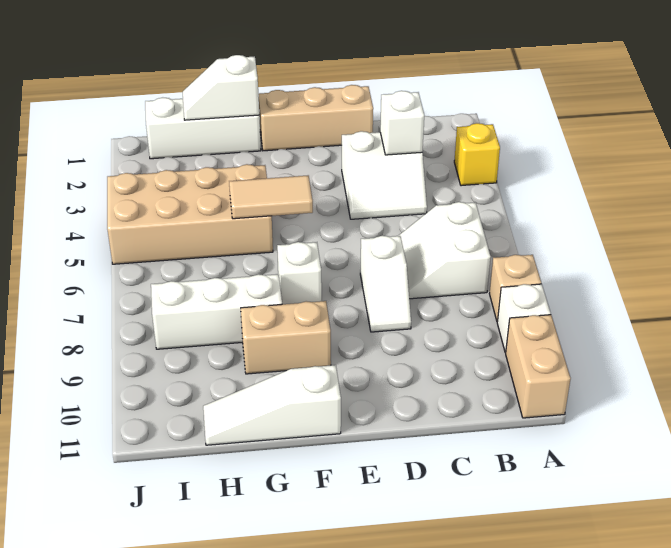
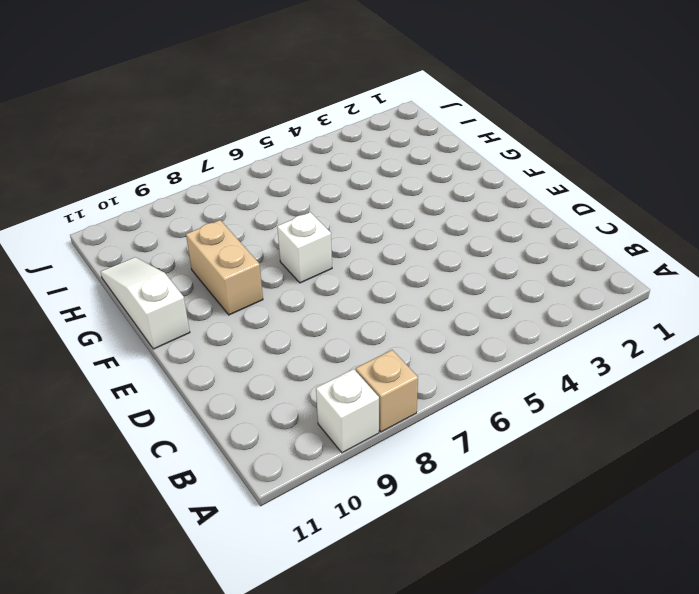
none -> yellow brick A3 level 1
none -> tan brick A10:A11 level 1
none -> white slope B6:C7 level 1 top B

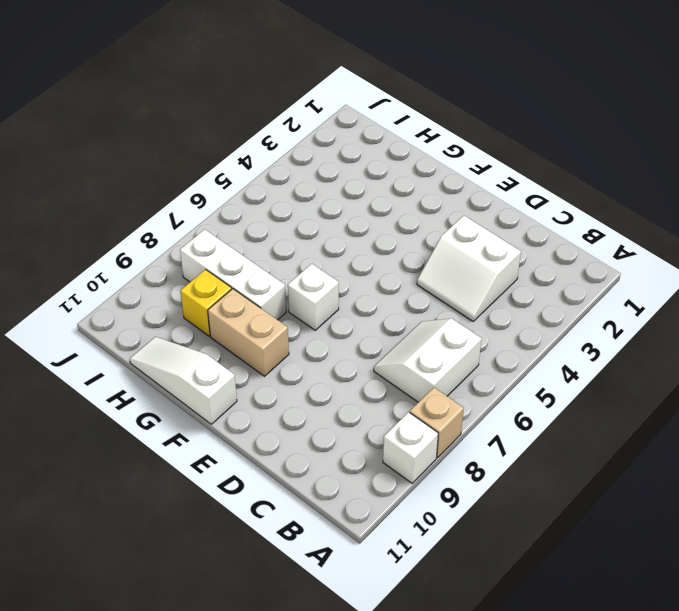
yellow brick H9 level 1 -> yellow brick A3 level 1
none -> tan brick A10:A11 level 1
none -> tan brick D1:F1 level 1
none -> white slope D7:D8 level 1 top 7

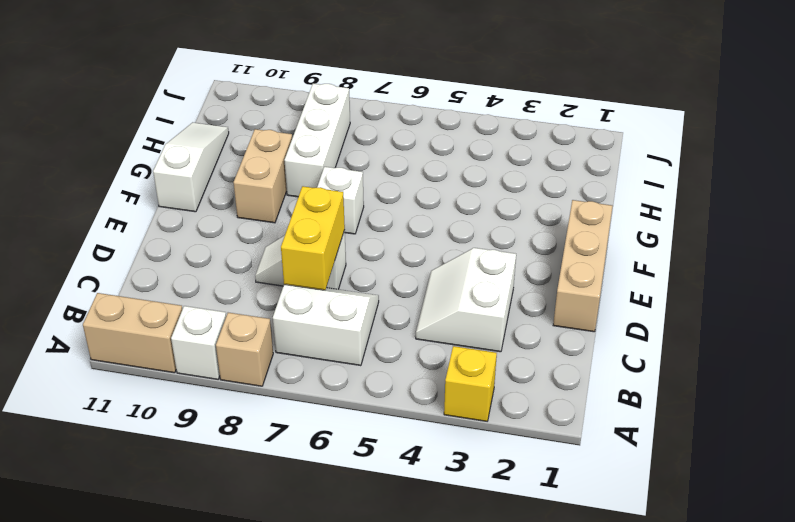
yellow brick C7:D7 level 2 -> none
none -> white brick G1:I1 level 1
none -> tan brick G4:J5 level 1
none -> white brick C3 level 2

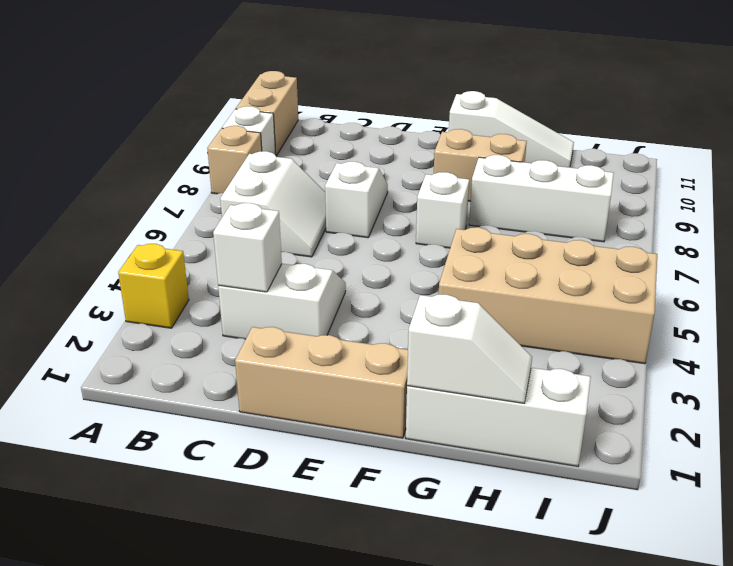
none -> tan tile F5:G5 level 2

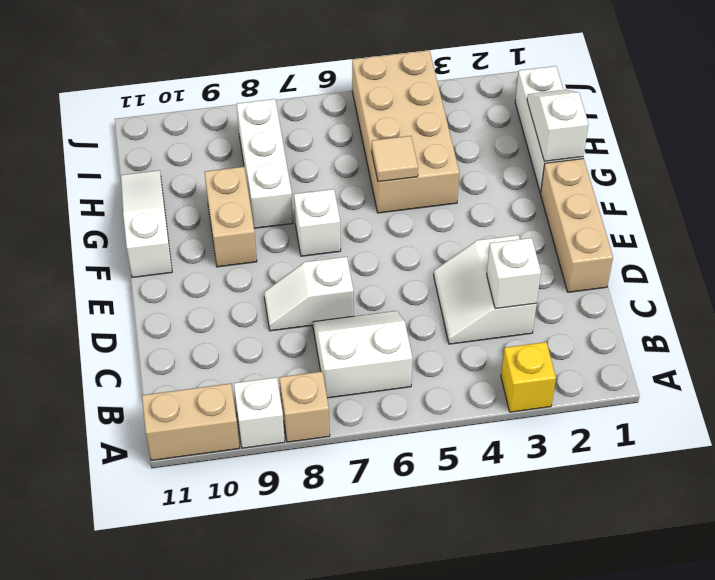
tan tile G5 level 2 -> tan tile F5:G5 level 2

